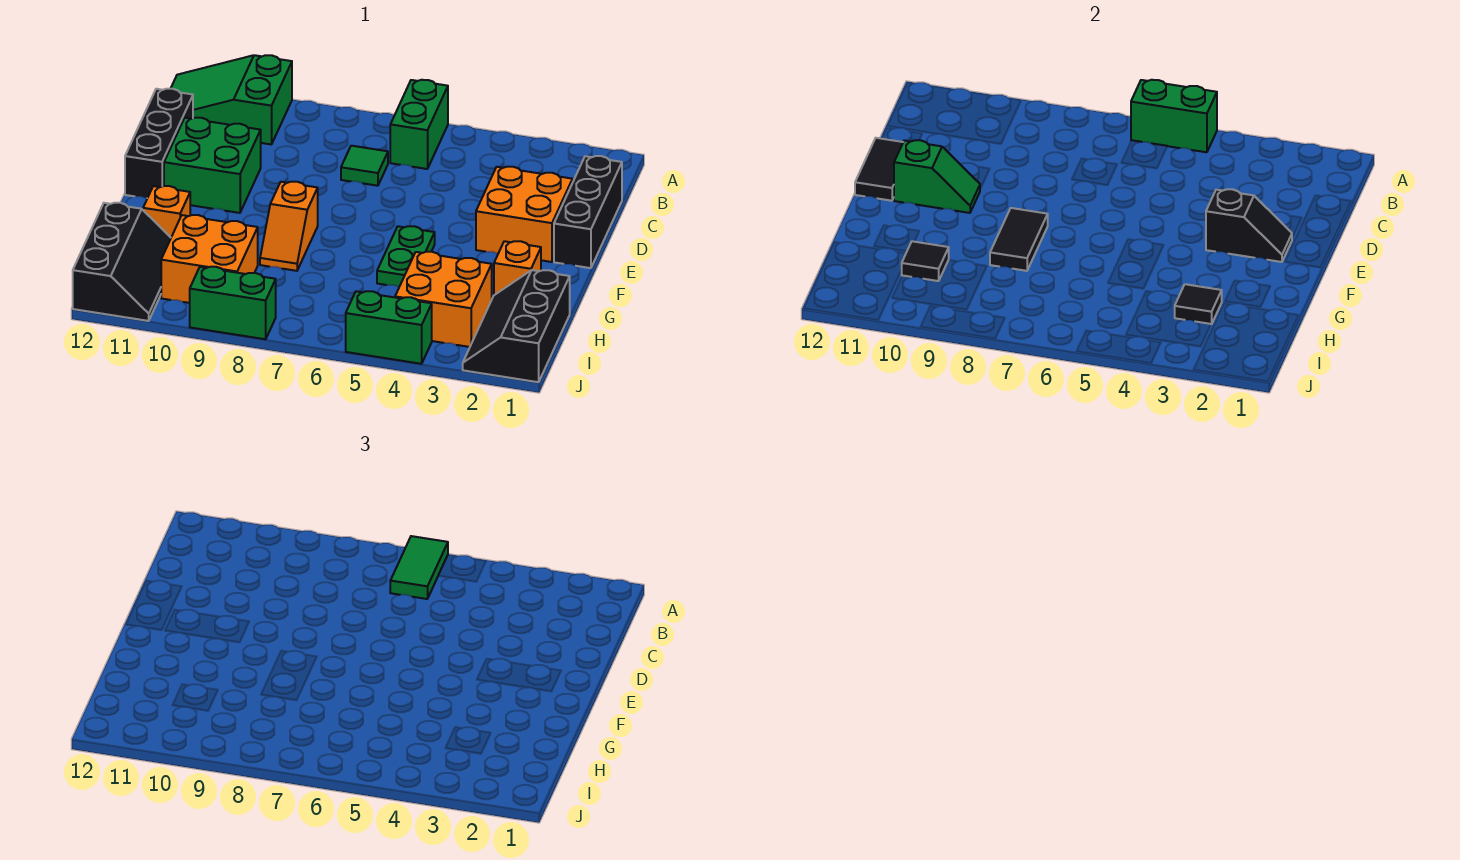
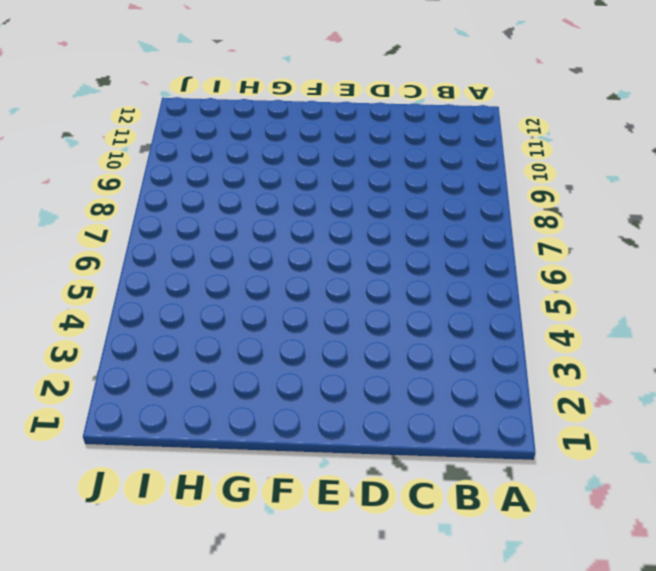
none -> green brick A6:B6 level 1
none -> green slope A10:B12 level 1 top 10
none -> black brick C1:E1 level 1

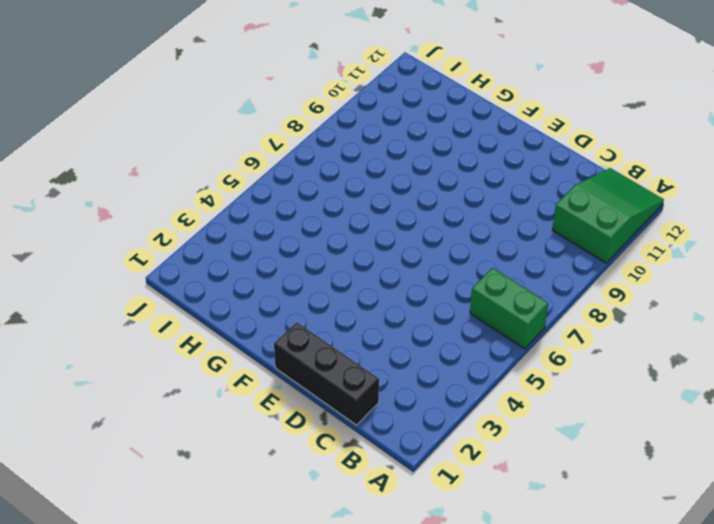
none -> green tile C7 level 1
none -> black brick C12:E12 level 1
none -> orange brick D2:E3 level 1

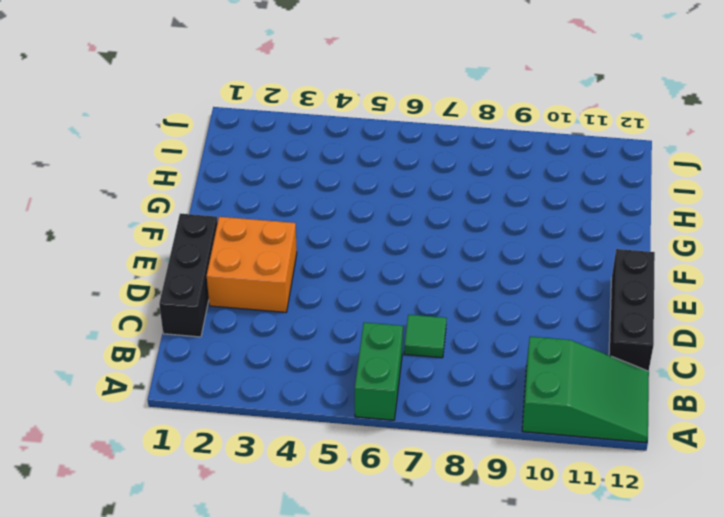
none -> green brick D10:E11 level 1
none -> green plate F5:G5 level 1
none -> orange slope F8:G8 level 1 top F

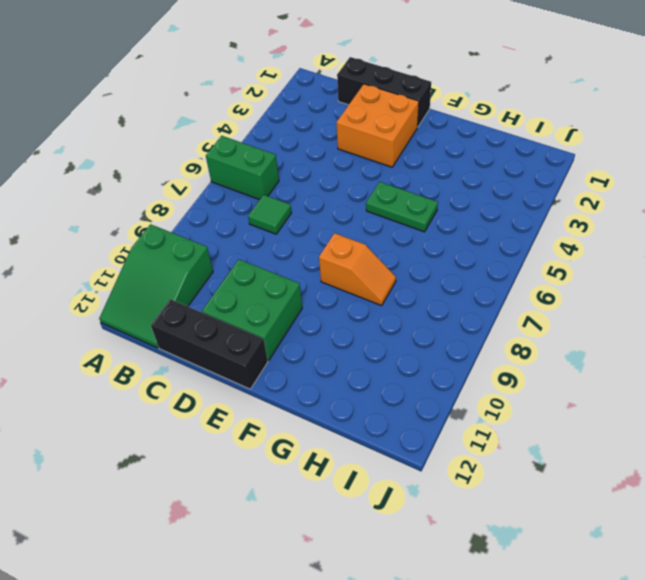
none -> orange brick G2 level 1
none -> orange brick G11 level 1
none -> black slope H1:J2 level 1 top 1

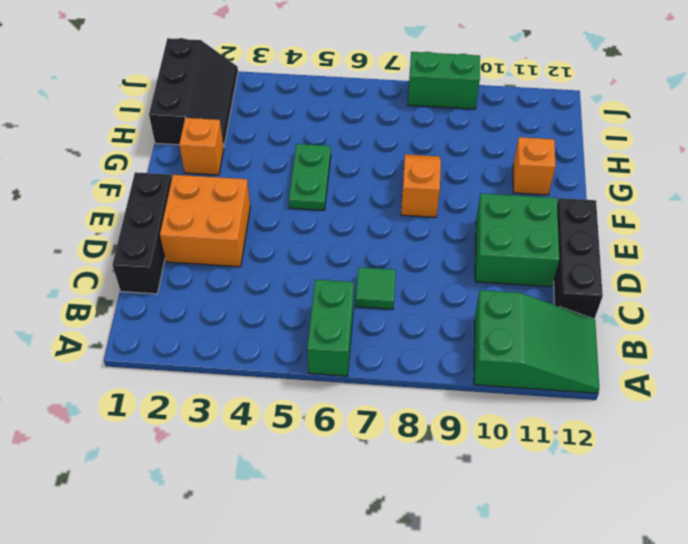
none -> orange brick H3:I4 level 1
none -> orange brick H9:I10 level 1
none -> black slope H11:J12 level 1 top 12

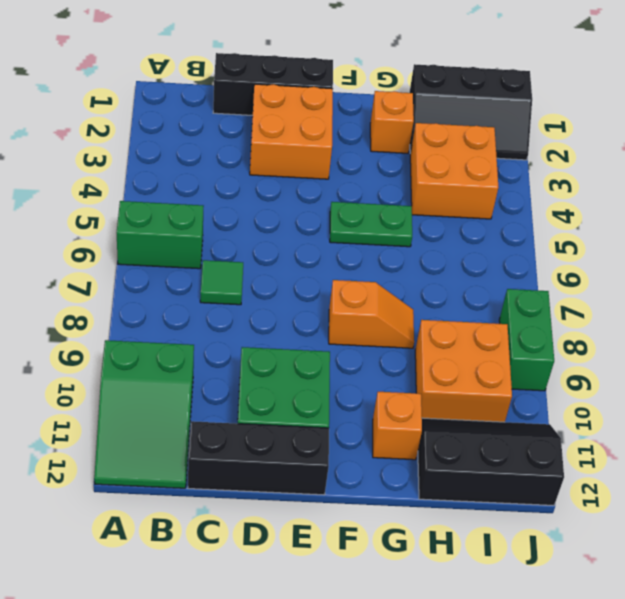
none -> green brick J4:J5 level 1
none -> green brick A5:A6 level 2
none -> black tile D12:E12 level 2

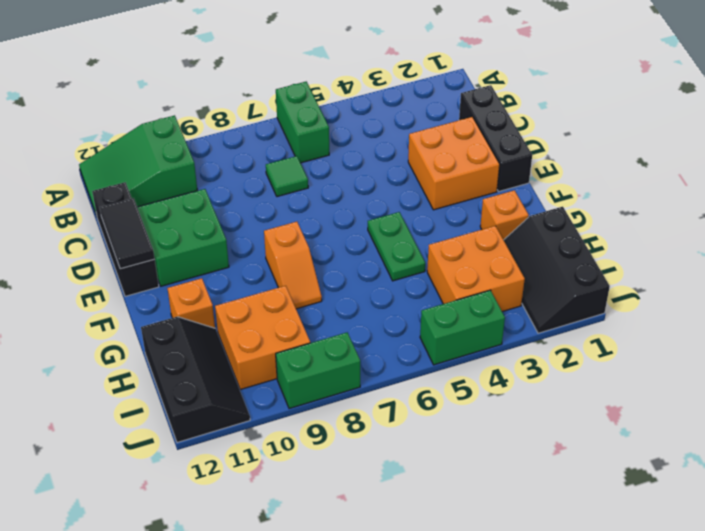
none -> green brick A5:A6 level 2
none -> black slope E2:E3 level 2 top 3
none -> green slope E10:E11 level 2 top 11

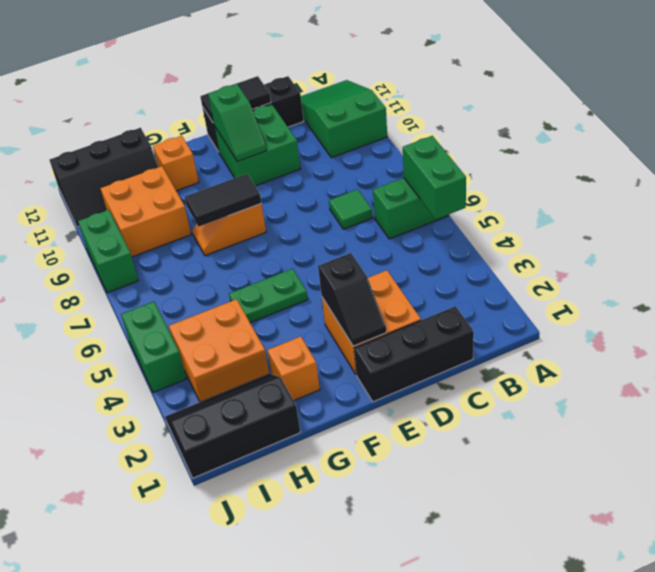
none -> black tile H3 level 2
none -> black tile H10 level 2
none -> green tile A6:B6 level 3

